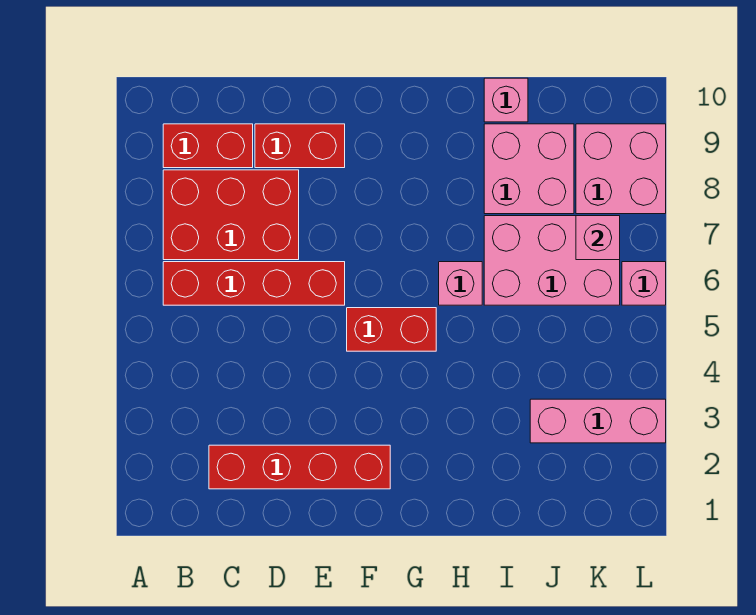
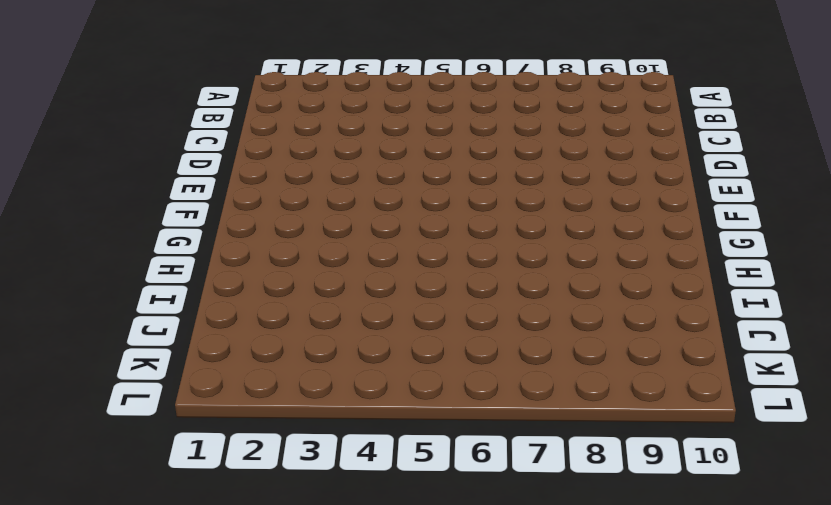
none -> red brick B6:E6 level 1
none -> red brick B7:D8 level 1
none -> red brick B9:C9 level 1

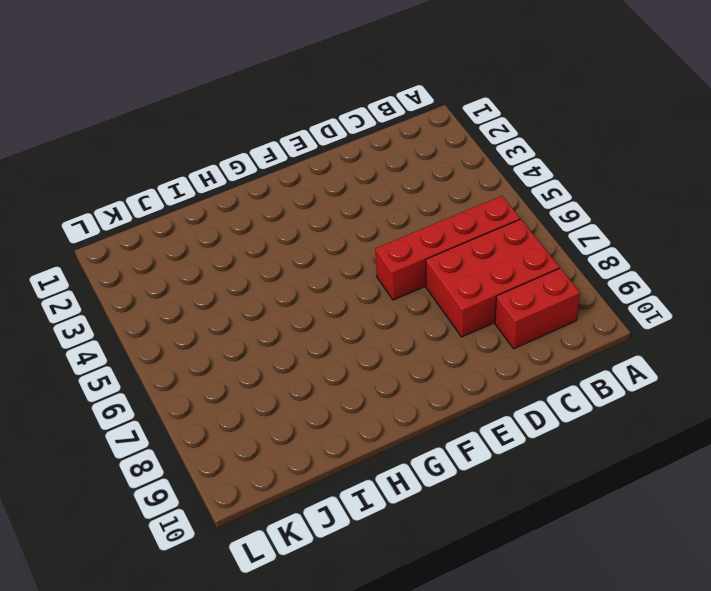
none -> red brick C2:F2 level 1
none -> red brick D9:E9 level 1
none -> red brick F5:G5 level 1

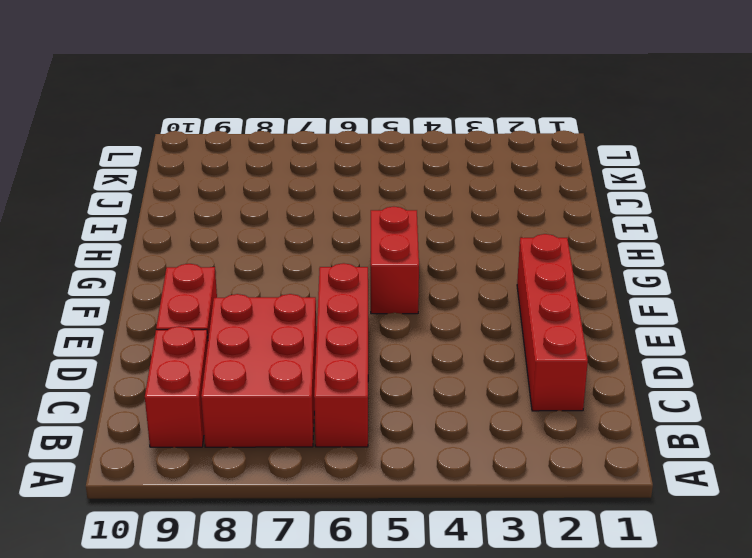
none -> pink brick H6 level 1
none -> pink brick I6:K7 level 1
none -> pink brick I8:J9 level 1

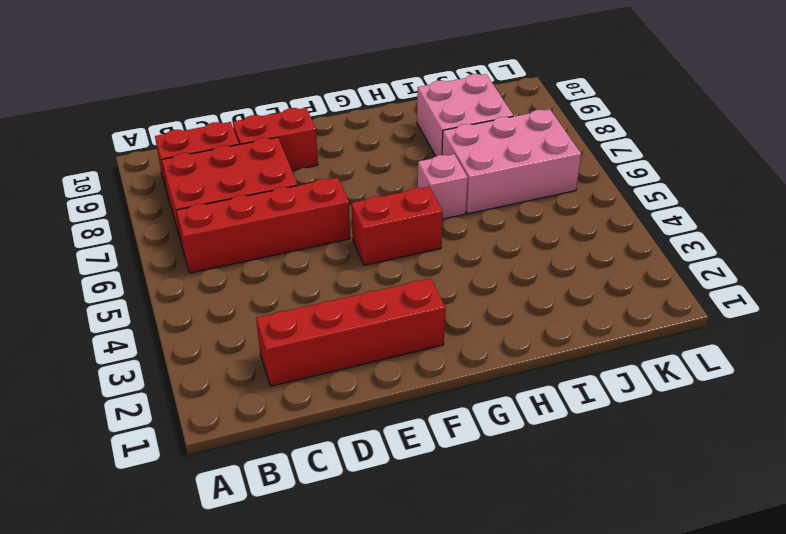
none -> pink brick I10 level 1
none -> pink brick J3:L3 level 1
none -> pink brick K8:L9 level 1

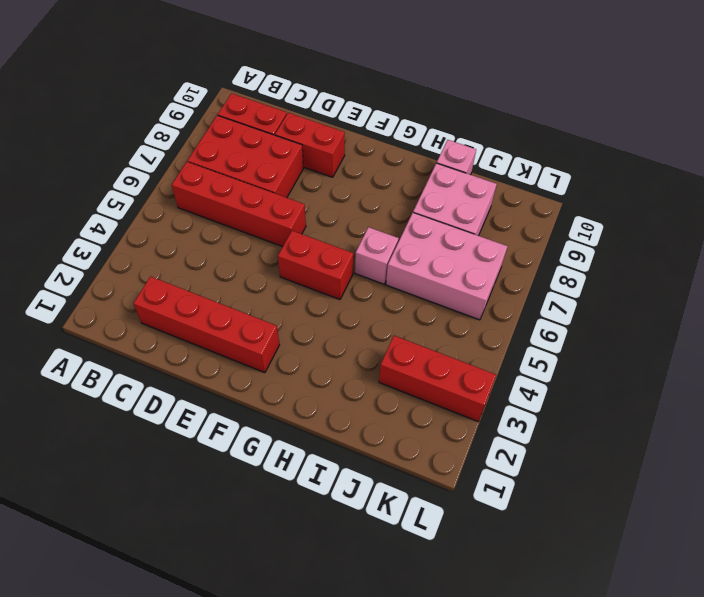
red brick J3:L3 level 1 -> pink brick J3:L3 level 1
none -> pink brick K8:L9 level 1
none -> pink brick L6 level 1
none -> pink brick K7 level 2

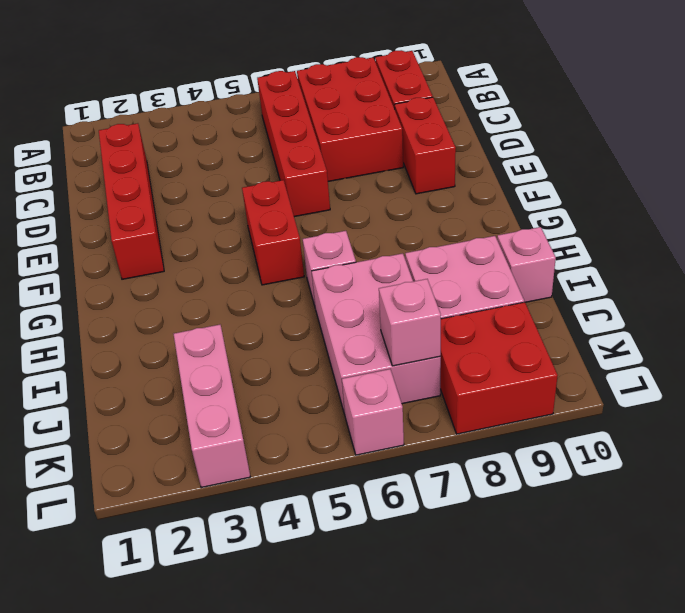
red brick K8:L9 level 1 -> pink brick K8:L9 level 1

